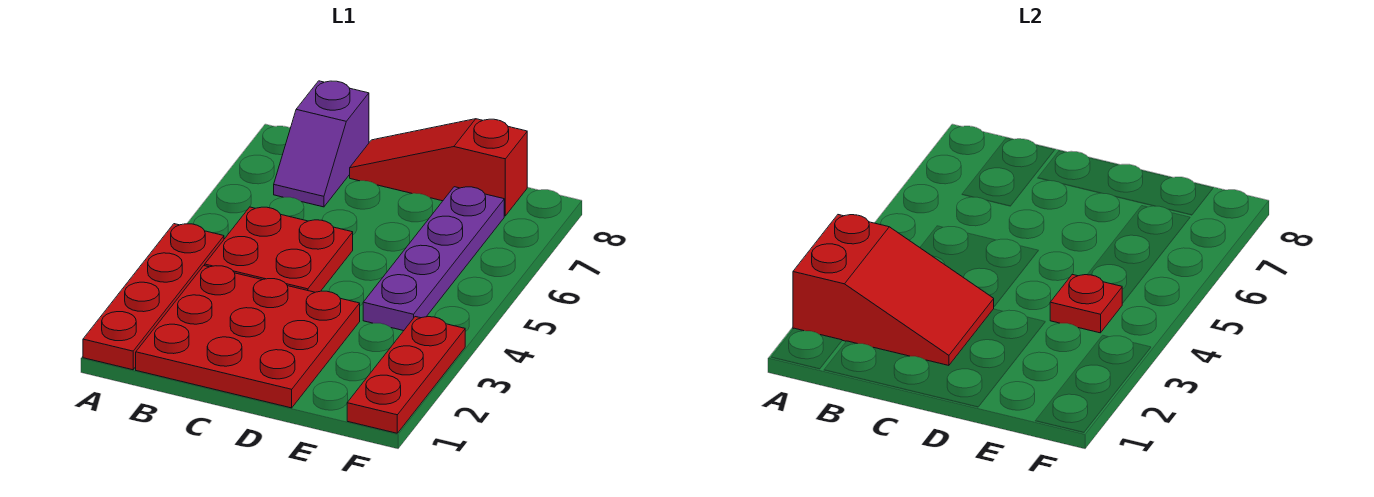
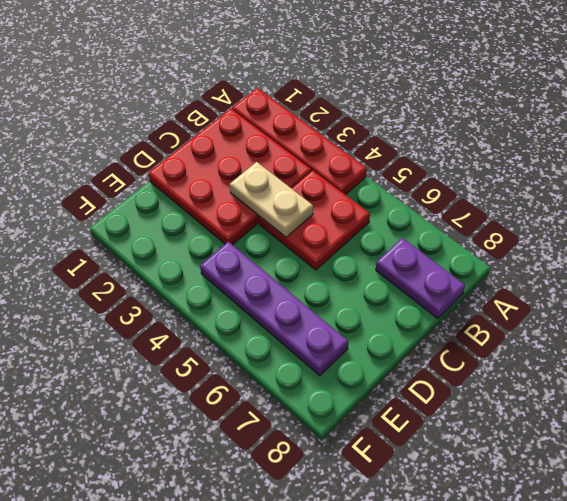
purple plate B7:B8 level 1 -> purple slope B7:B8 level 1 top 8
tan plate C3:C4 level 2 -> red slope A2:C3 level 2 top A
none -> red slope C8:E8 level 1 top E
none -> red plate F1:F3 level 1

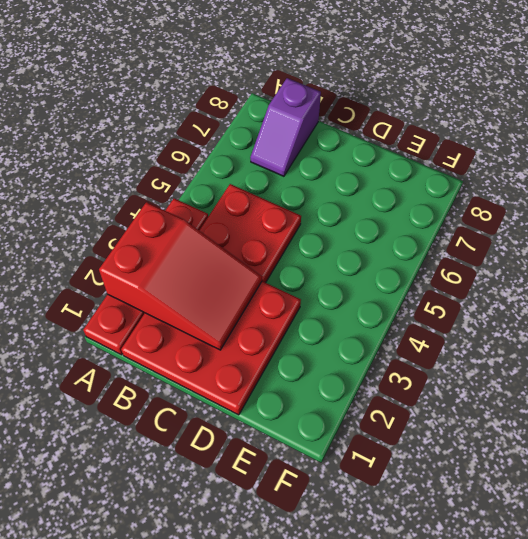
none -> red slope C8:E8 level 1 top E
none -> purple plate E4:E7 level 1

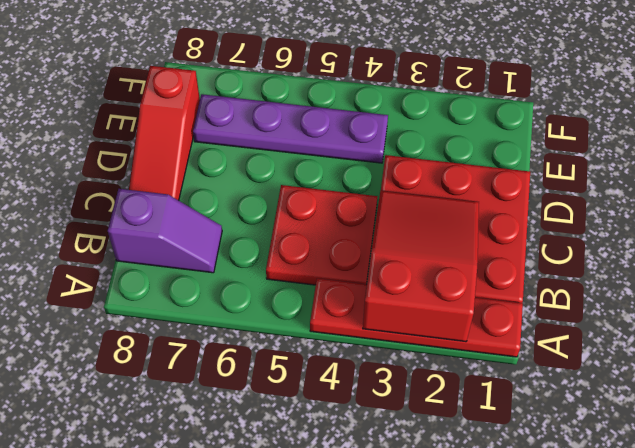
none -> red plate F1:F3 level 1
none -> red plate E4 level 2

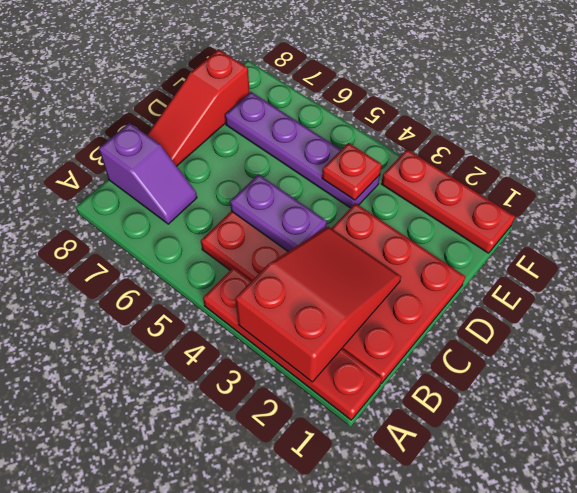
purple plate C4:C5 level 2 -> none

